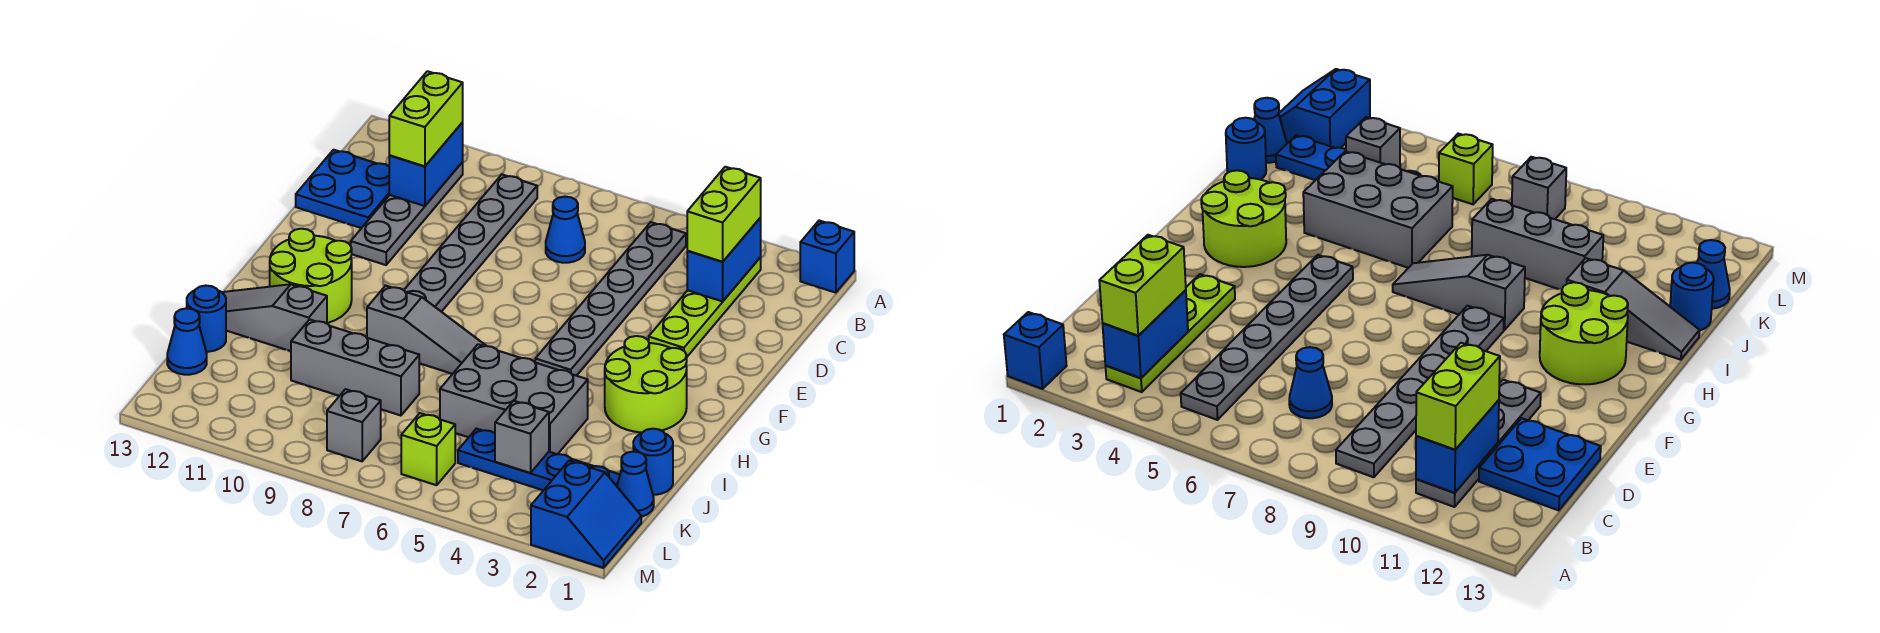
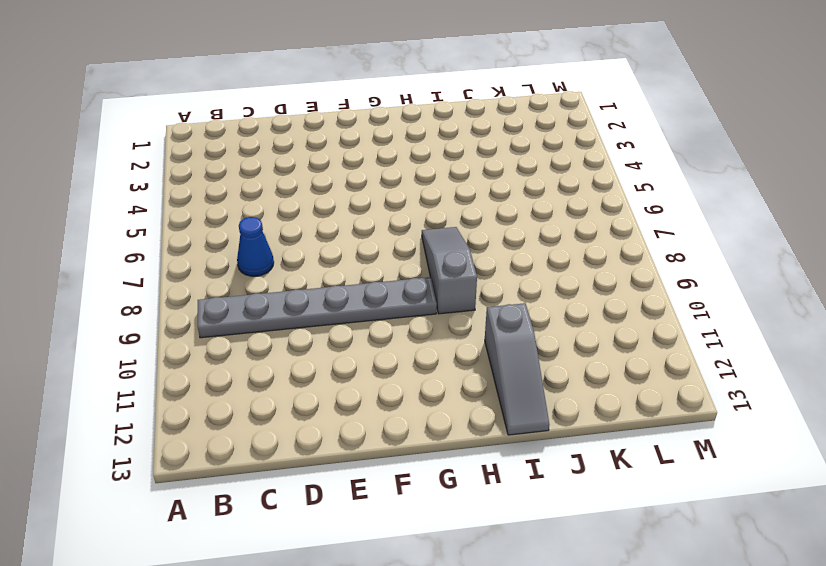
none -> blue brick A1 level 1
none -> lime plate B3:E3 level 1
none -> grey plate B5:G5 level 1

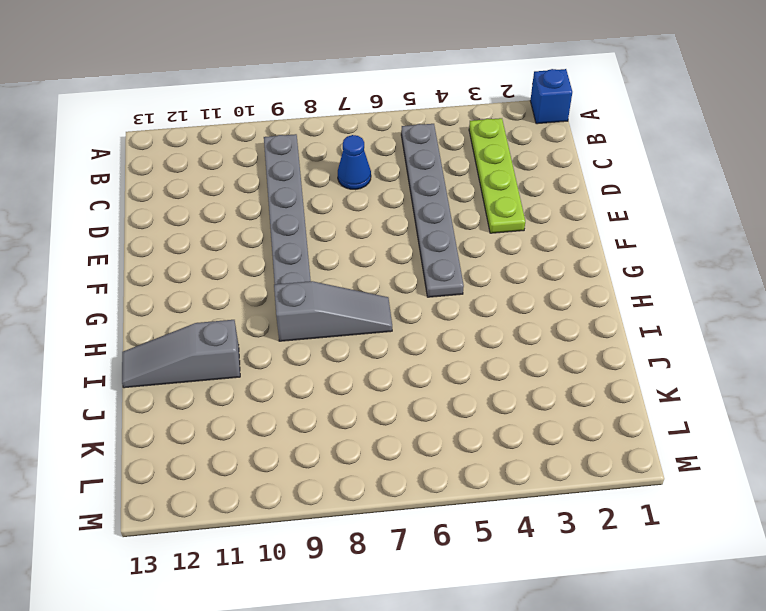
none -> grey plate B11:E11 level 1
none -> blue plate C12:D13 level 1
none -> lime round brick G2:H3 level 1

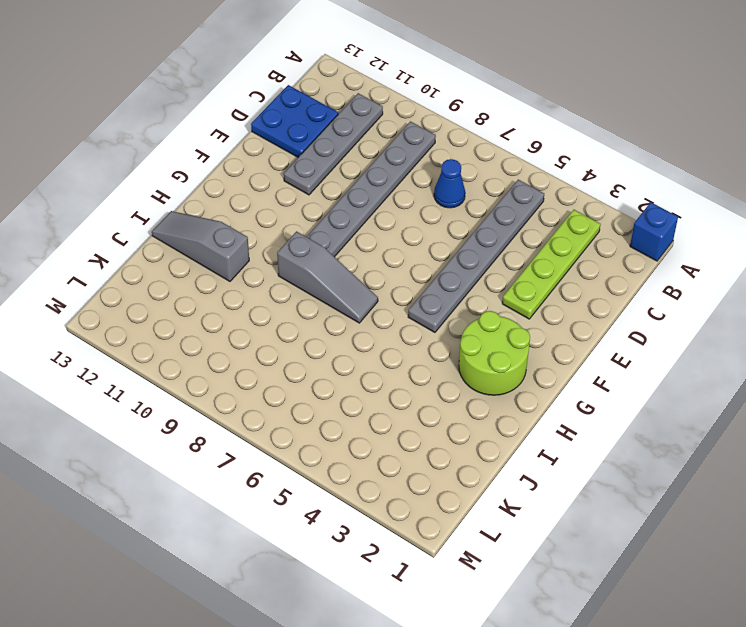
none -> lime round brick G11:H12 level 1
none -> grey brick I4:J6 level 1
none -> blue round brick J1 level 1

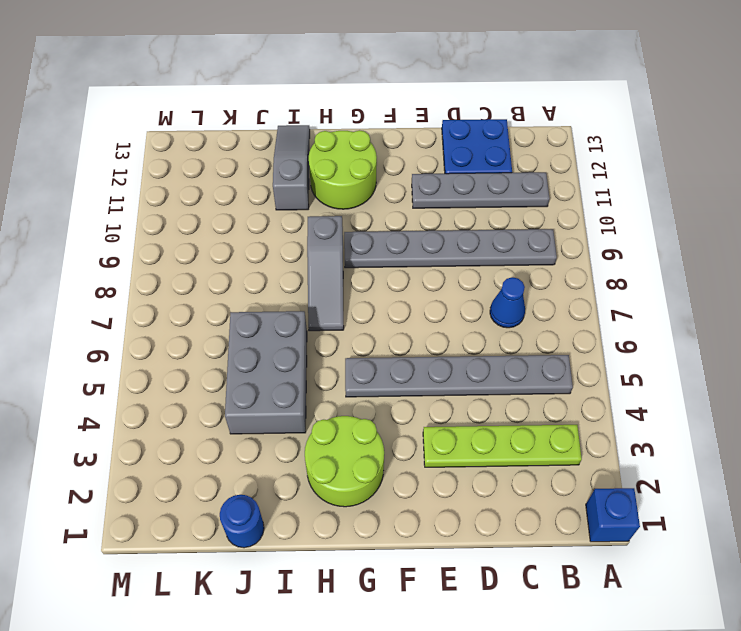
none -> grey brick J8:J10 level 1
none -> blue round brick J13 level 1
none -> blue cone K1 level 1

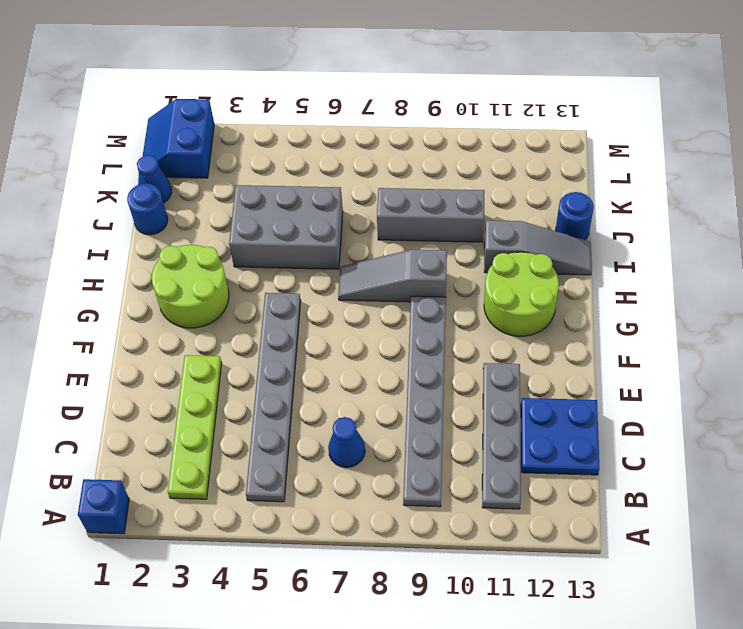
none -> blue plate K2:K5 level 1
none -> blue cone K13 level 1
none -> lime brick L6 level 1

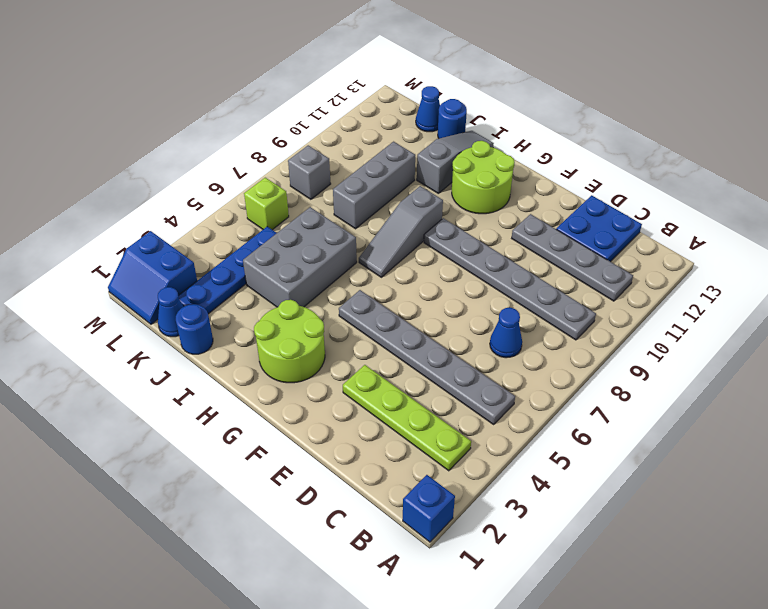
none -> blue brick B3:C3 level 2
none -> blue brick B11:C11 level 2
none -> grey brick K4 level 2

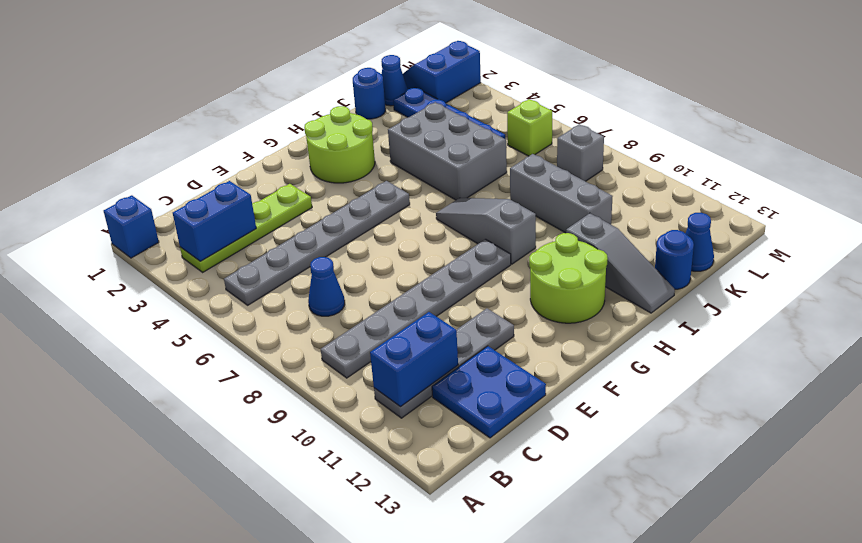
none -> grey brick K4 level 2
none -> lime brick B3:C3 level 3
none -> lime brick B11:C11 level 3

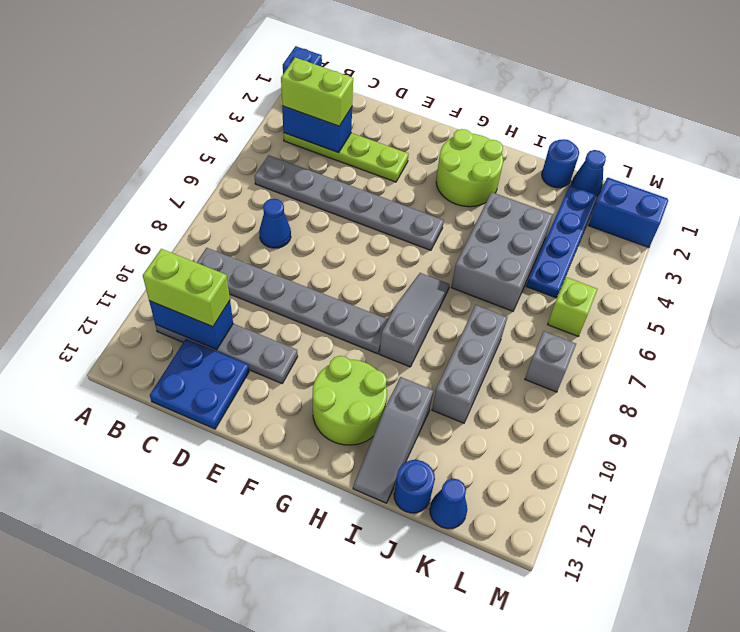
none -> grey brick K4 level 2

